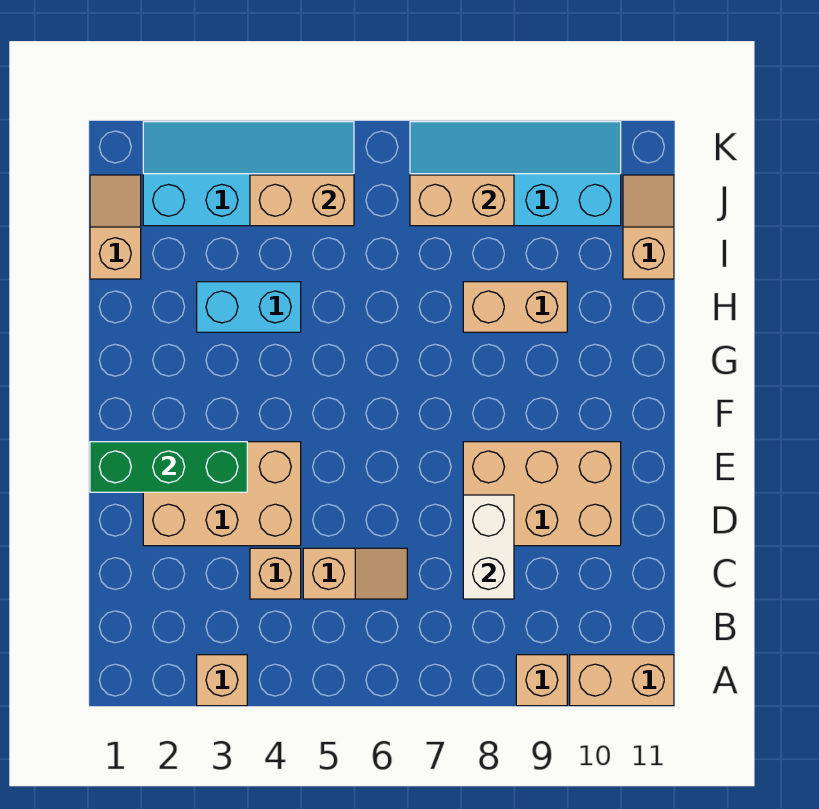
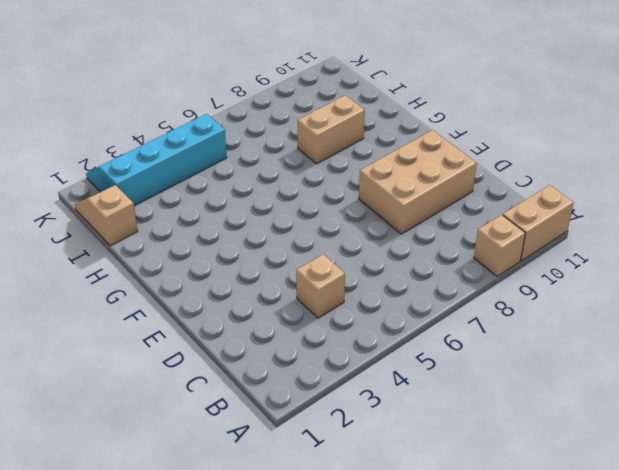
none -> tan brick A3 level 1
none -> tan slope C5:C6 level 1 top 5
none -> tan brick D2:E4 level 1

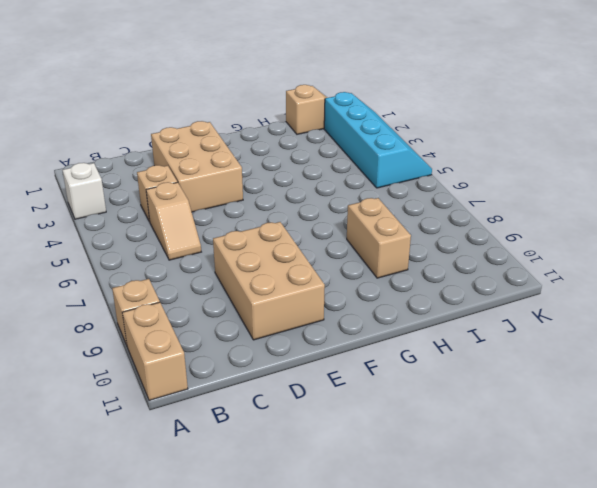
white brick A3 level 1 -> tan brick A3 level 1
none -> cyan brick H3:H4 level 1
none -> tan slope I11:J11 level 1 top I
none -> cyan slope J7:K10 level 1 top J

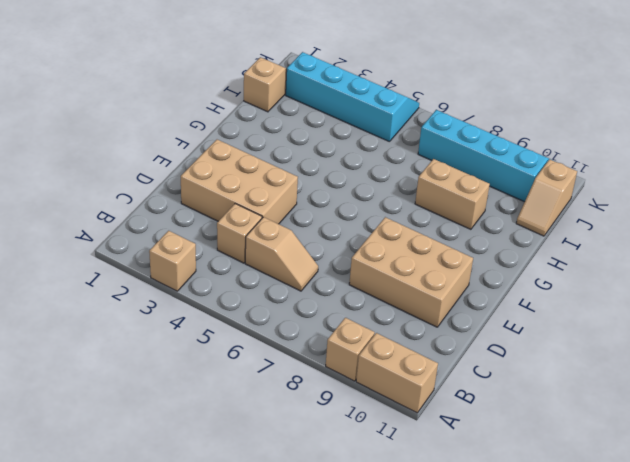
tan slope I11:J11 level 1 top J -> tan slope I11:J11 level 1 top I
none -> cyan brick H3:H4 level 1
none -> white brick C8:D8 level 2
none -> green brick E1:E3 level 2

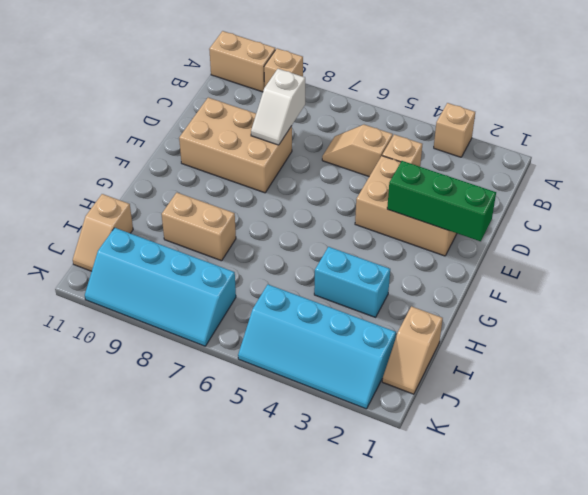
white slope C8:D8 level 2 top C -> white brick C8:D8 level 2
none -> tan brick J4:J5 level 2
none -> tan brick J7:J8 level 2

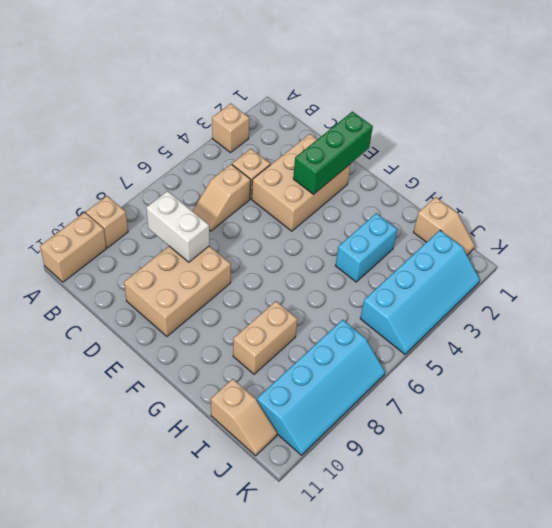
none -> tan brick J4:J5 level 2
none -> tan brick J7:J8 level 2

